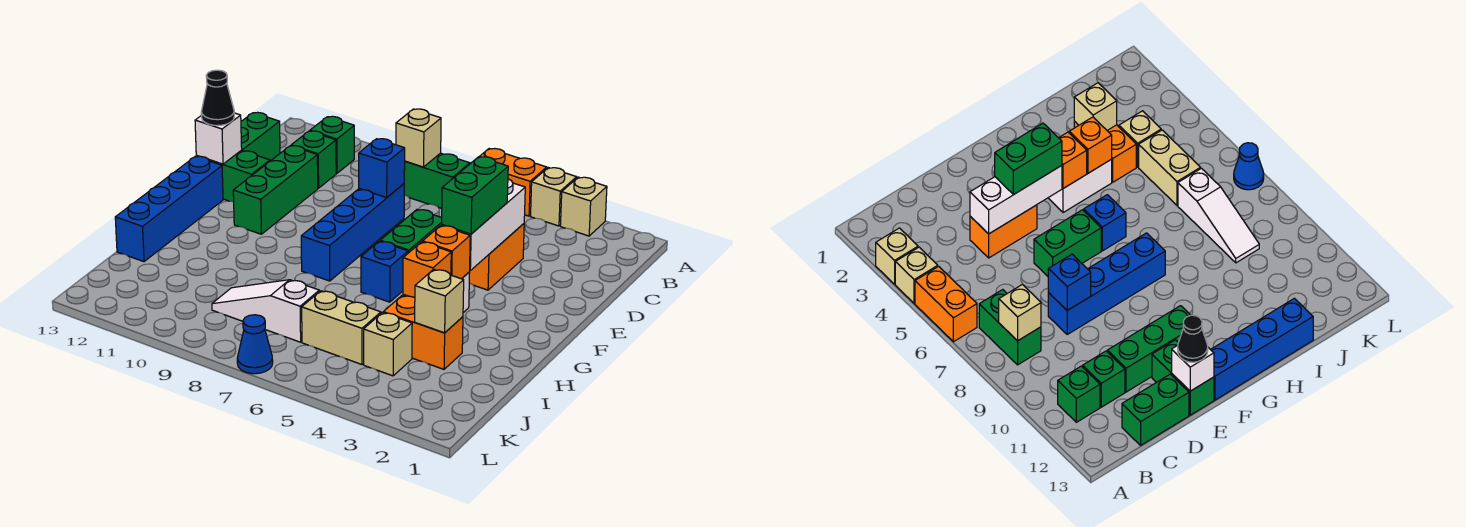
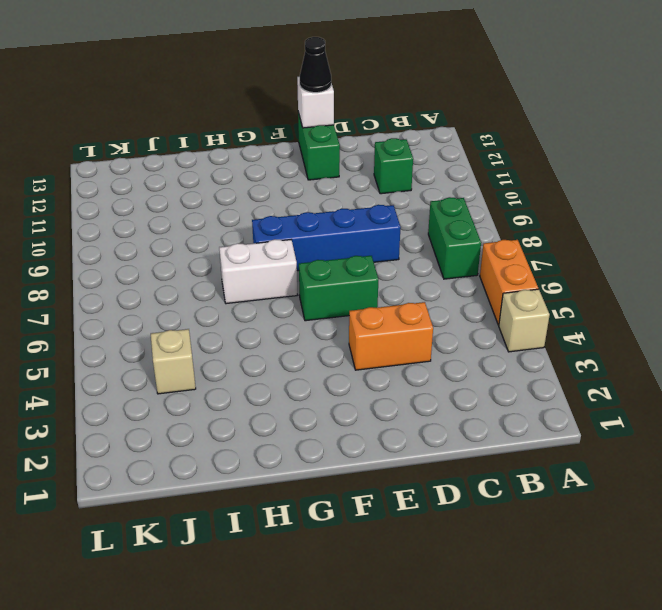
white brick G7:H7 level 1 -> white brick G4:H4 level 1
none -> tan brick A3 level 1
none -> green brick B11 level 1
none -> green brick C13:D13 level 1

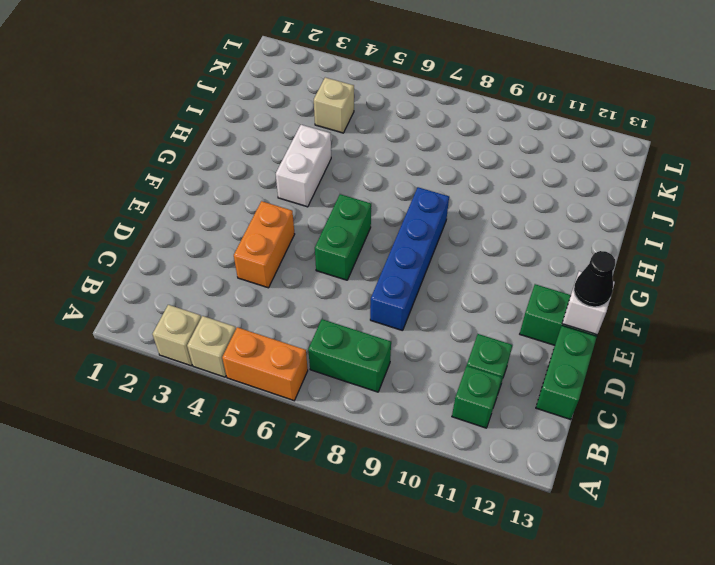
none -> green brick D11:F11 level 1
none -> blue brick F13:I13 level 1
none -> blue brick G6 level 1

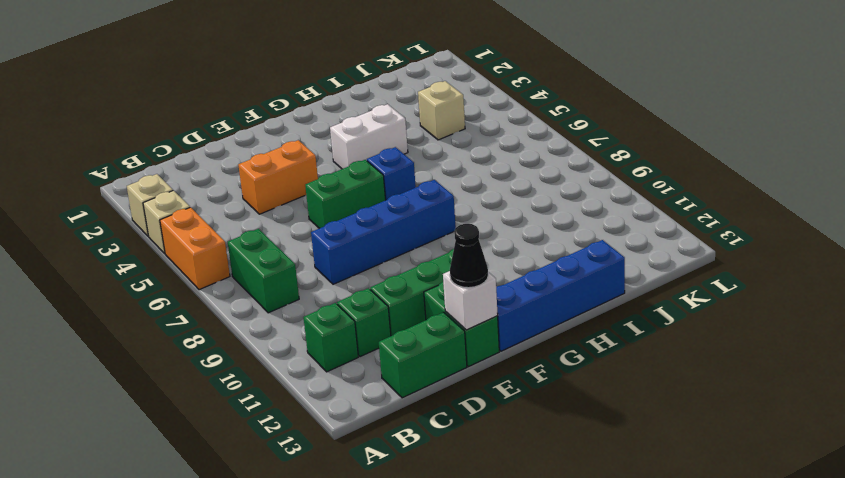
none -> orange brick I3:I4 level 1
none -> tan brick J5:J6 level 1
none -> white slope J7:J9 level 1 top 7

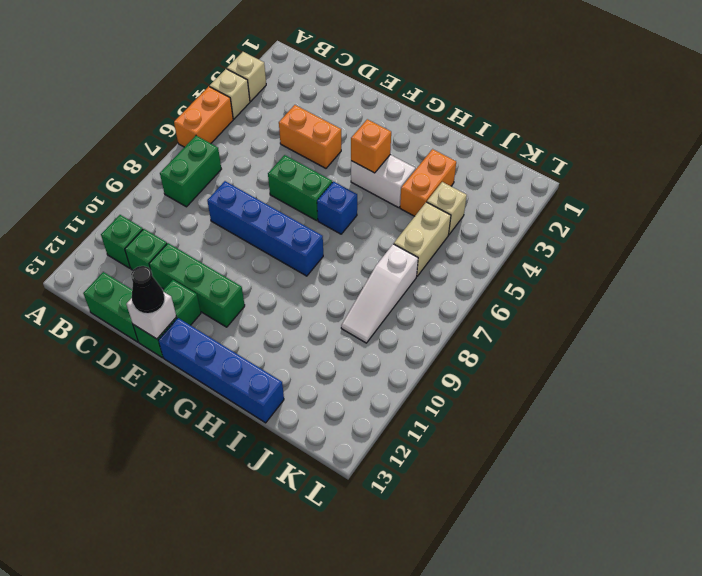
none -> blue cone L7 level 1
none -> tan brick B8 level 2
none -> white brick D4:F4 level 2

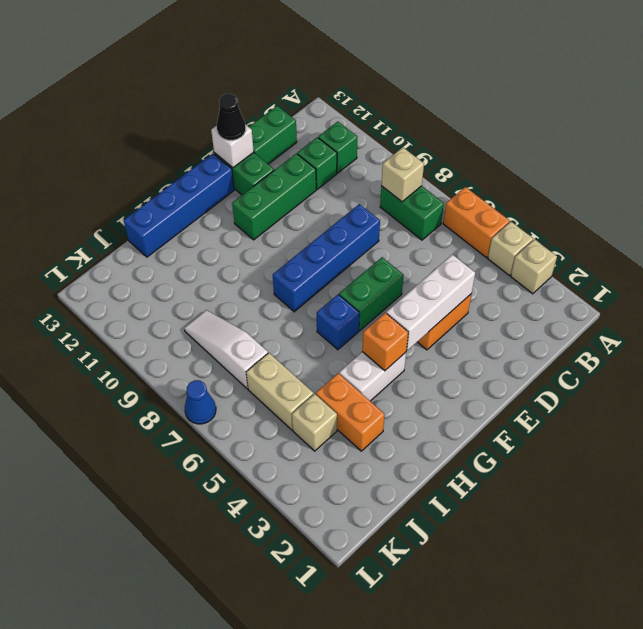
none -> blue brick D8 level 2
none -> orange brick H4 level 2
none -> tan brick I3 level 2

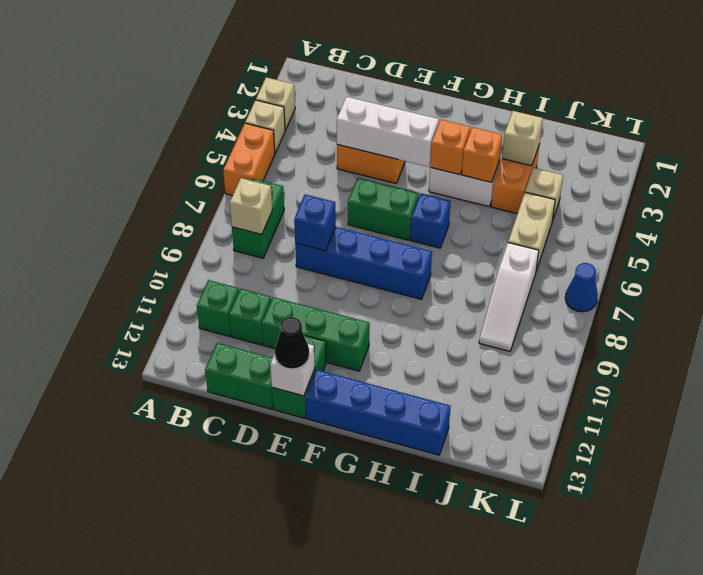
none -> green brick E4:F4 level 3

